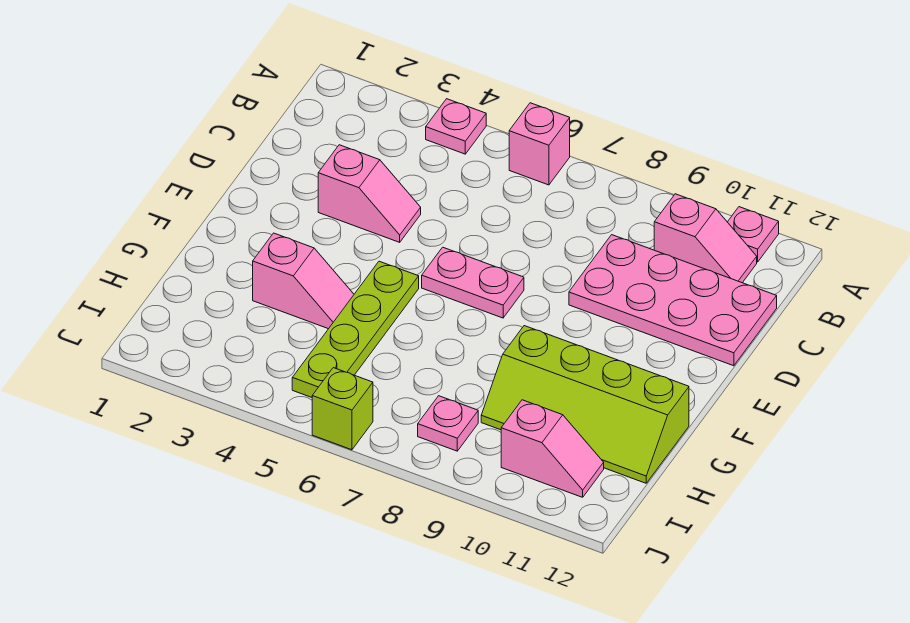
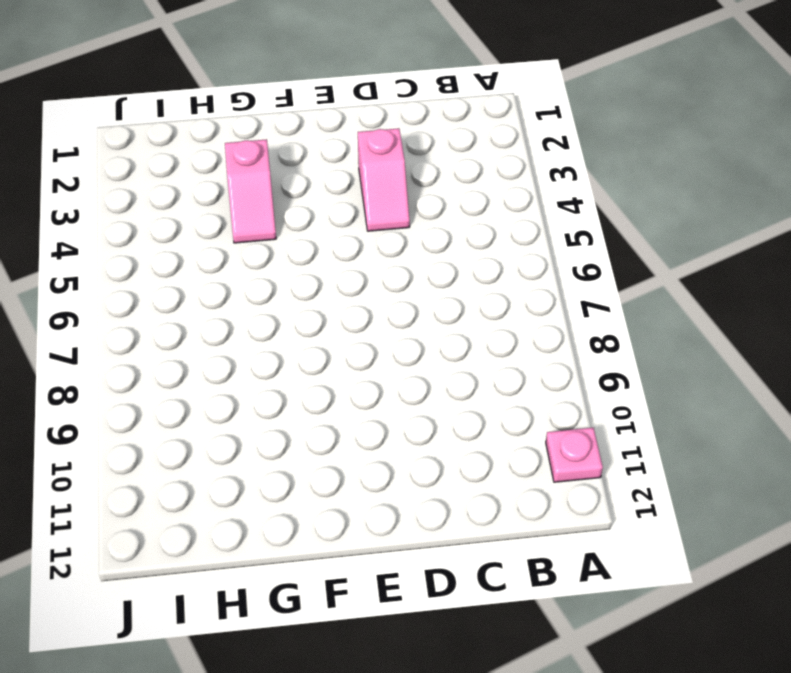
none -> pink plate A4 level 1
none -> pink brick A6 level 1
none -> pink slope B10:B11 level 1 top 10

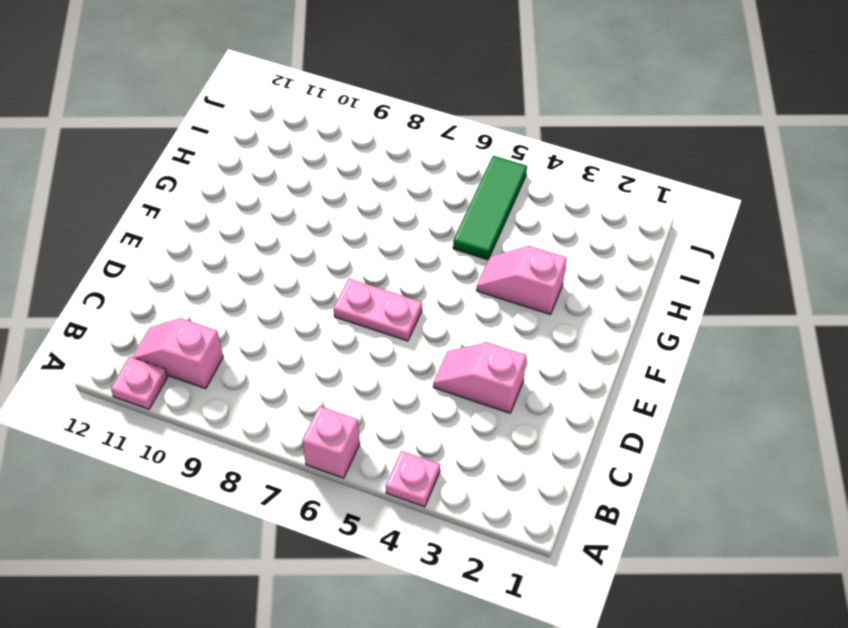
green tile H5:J5 level 1 -> lime plate F5:I5 level 1
none -> pink plate C9:D12 level 1
none -> lime slope G9:H12 level 1 top G
none -> pink plate I8 level 1

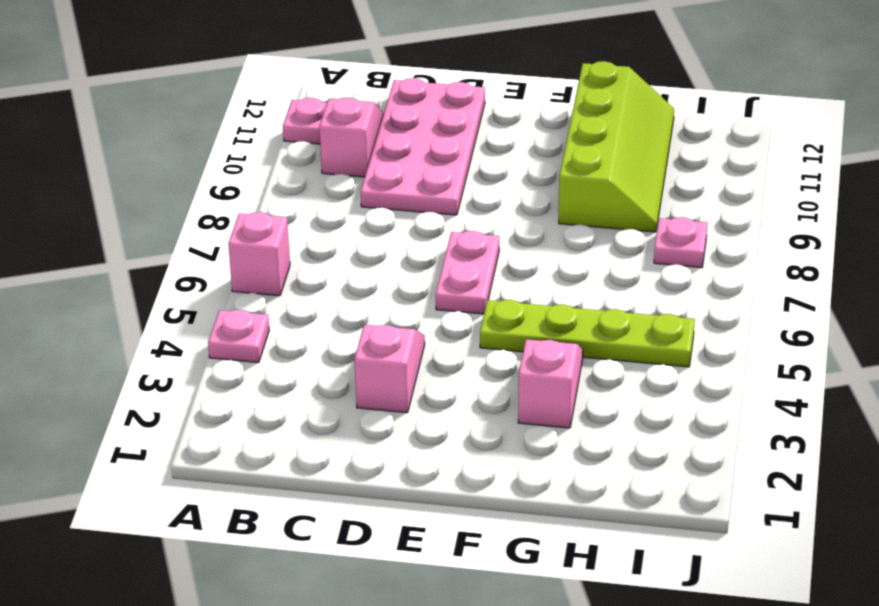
none -> pink slope I10:I11 level 1 top 10
none -> lime brick J6 level 1

